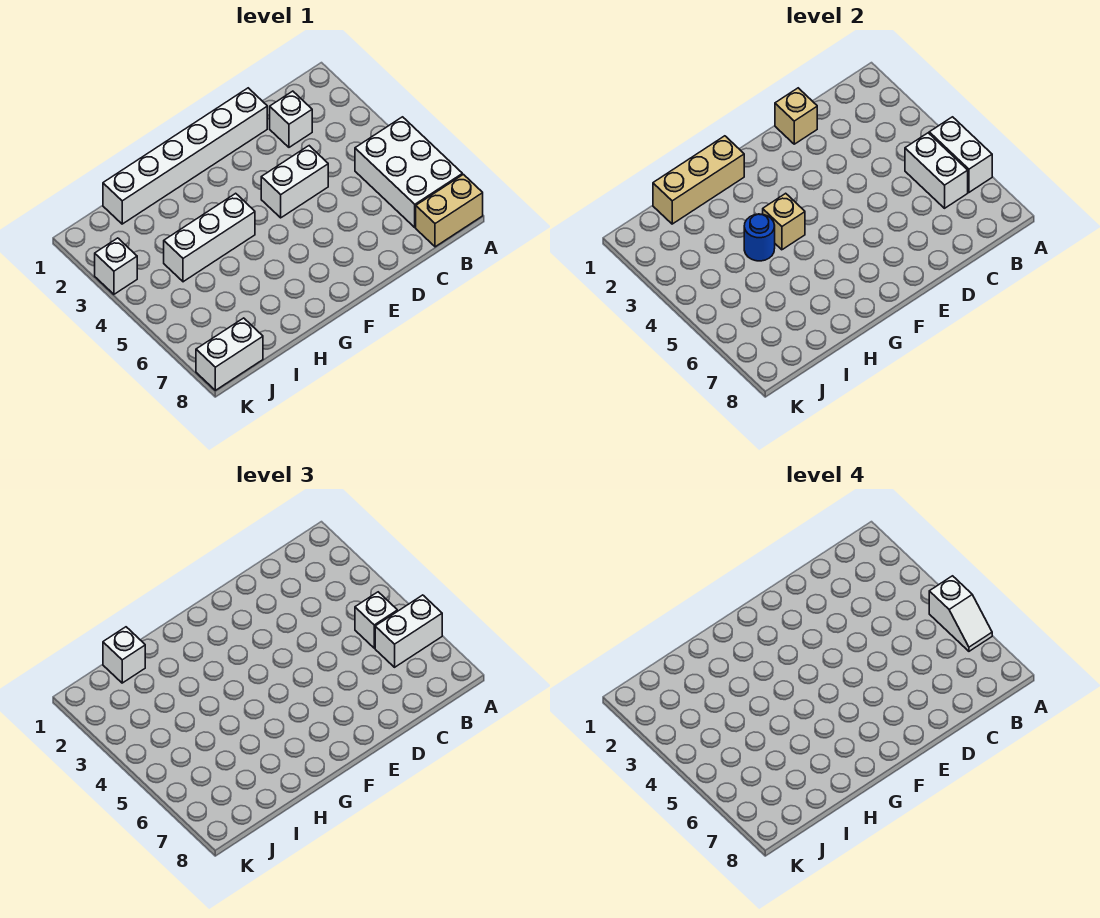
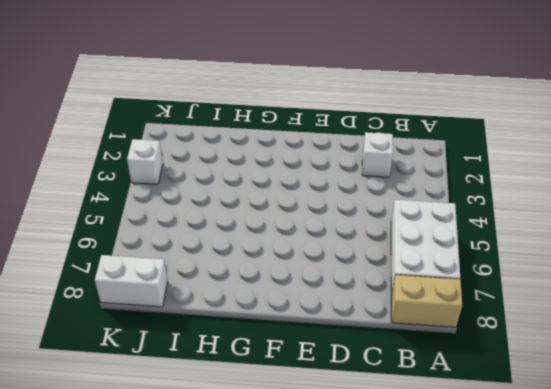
none -> white brick D1:I1 level 1
none -> white brick D4:E4 level 1
none -> white brick G4:I4 level 1

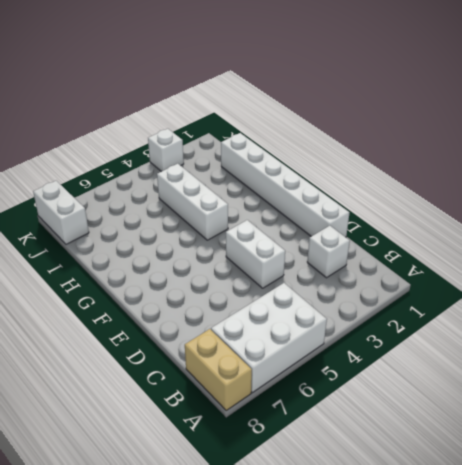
none -> white brick A5:A6 level 2
none -> white brick B5:B6 level 2
none -> tan brick D1 level 2

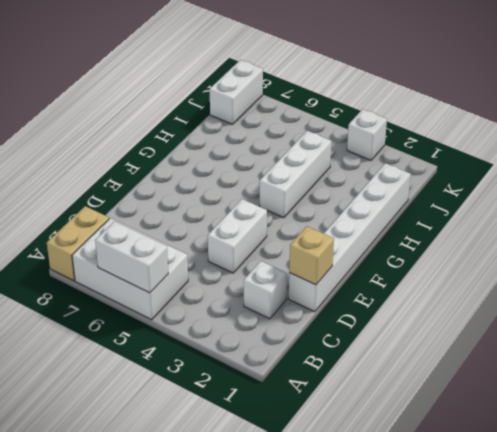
none -> white brick B5:B6 level 2
none -> tan brick G1:I1 level 2
none -> tan brick G4 level 2

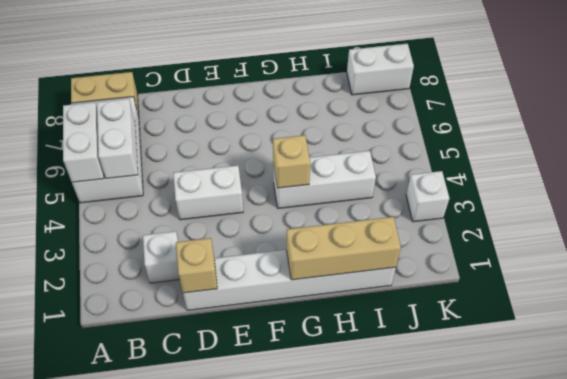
none -> blue round brick H4 level 2
none -> white brick A6:B6 level 3
none -> white brick B5 level 3

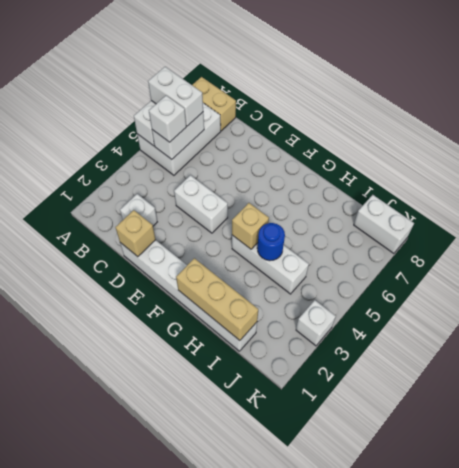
none -> white brick I1 level 3
none -> white slope A5:A6 level 4 top 5

